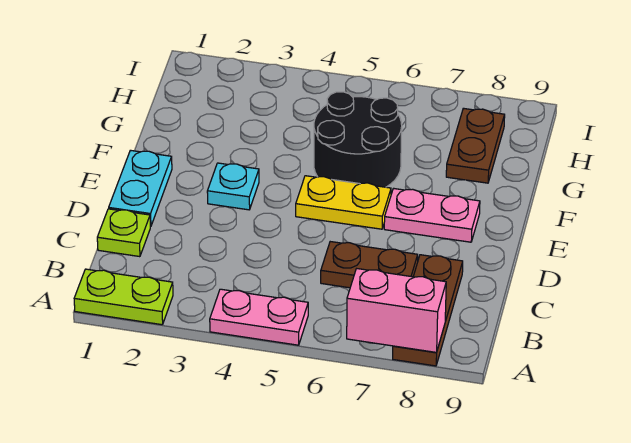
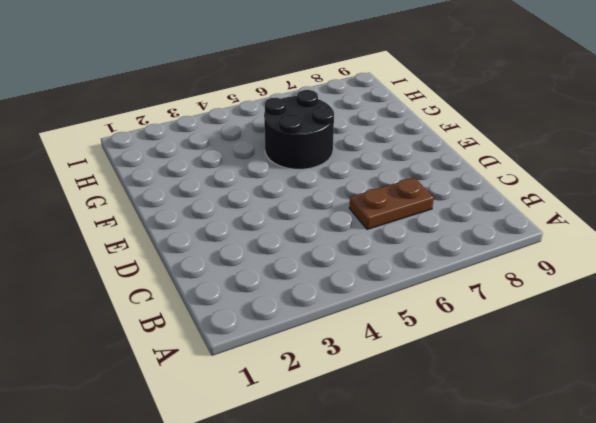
none -> lime plate A1:A2 level 1
none -> pink plate A4:A5 level 1
none -> brown plate A8:C8 level 1

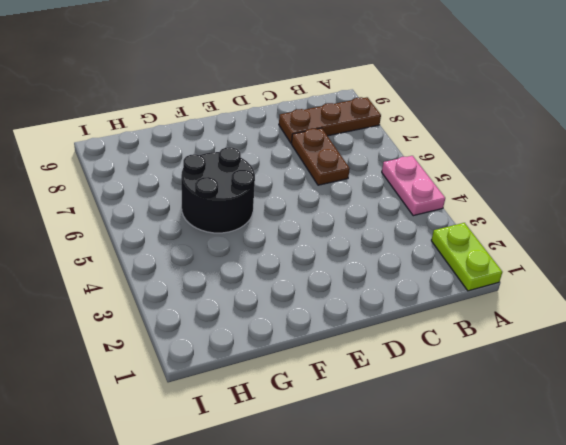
none -> lime plate C1 level 1
none -> cyan plate D1:E1 level 1
none -> cyan plate E3 level 1

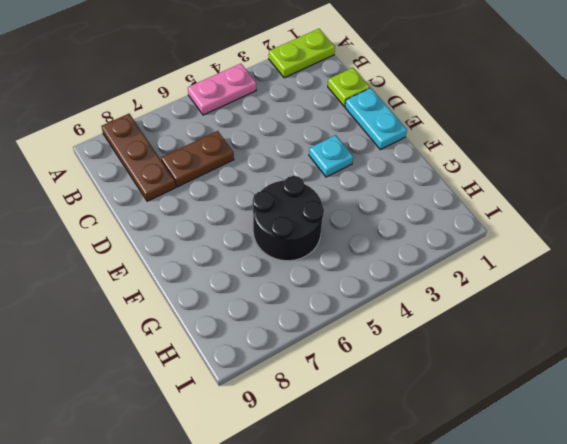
none -> yellow plate E5:E6 level 1
none -> pink plate E7:E8 level 1
none -> brown plate G8:H8 level 1

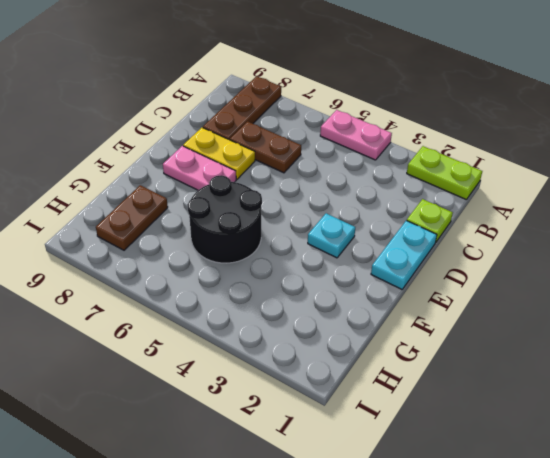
yellow plate D7:D8 level 1 -> yellow plate E5:E6 level 1
none -> pink brick A7:A8 level 2

